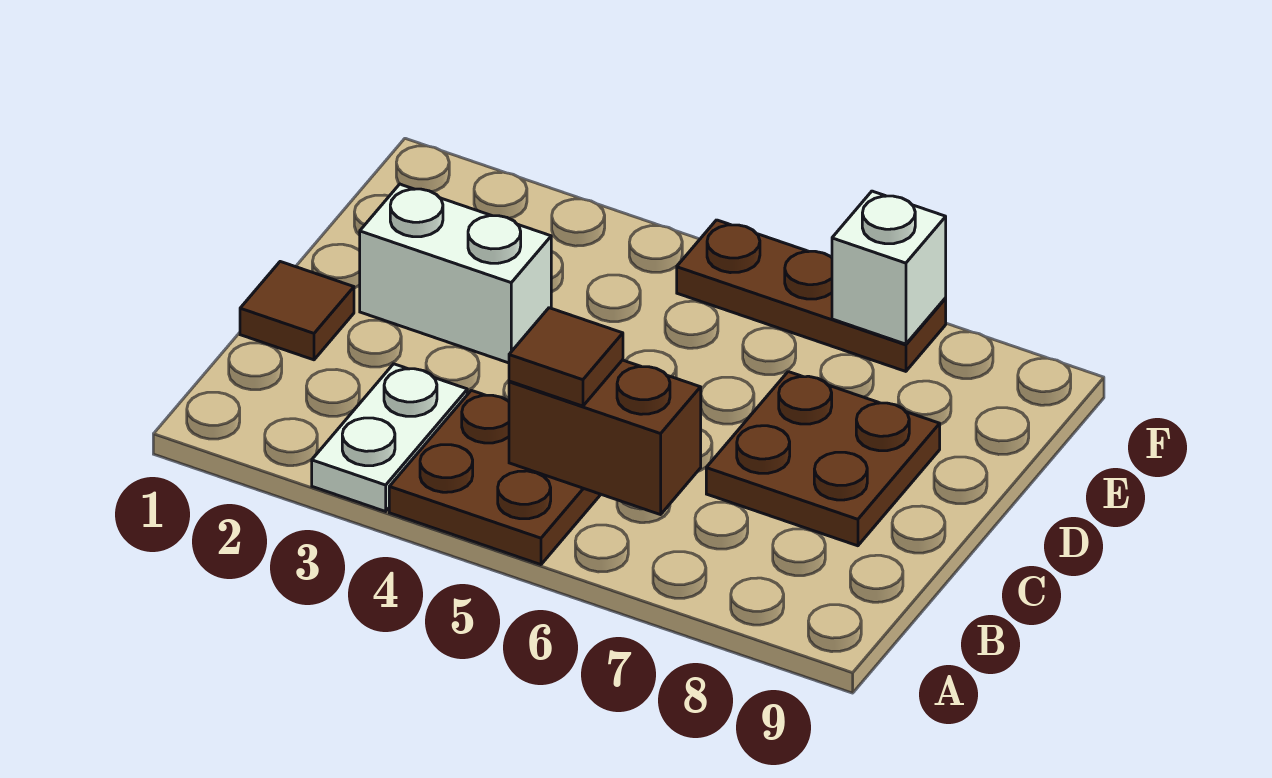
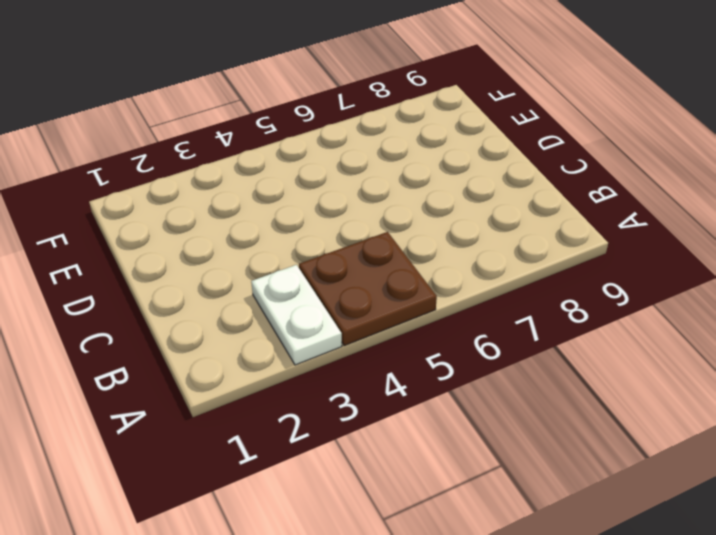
none -> brown tile C1 level 1
none -> brown plate C7:D8 level 1

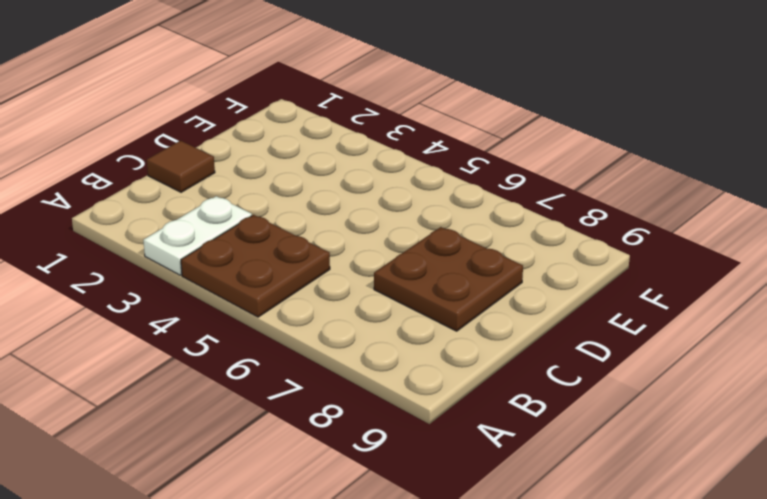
none -> white brick D2:D3 level 1
none -> brown plate F5:F7 level 1

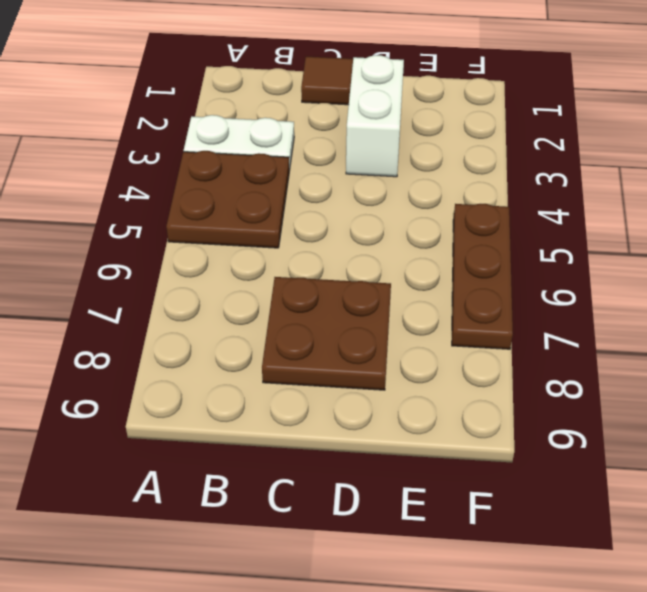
none -> brown brick B5:B6 level 2
none -> white brick F7 level 2

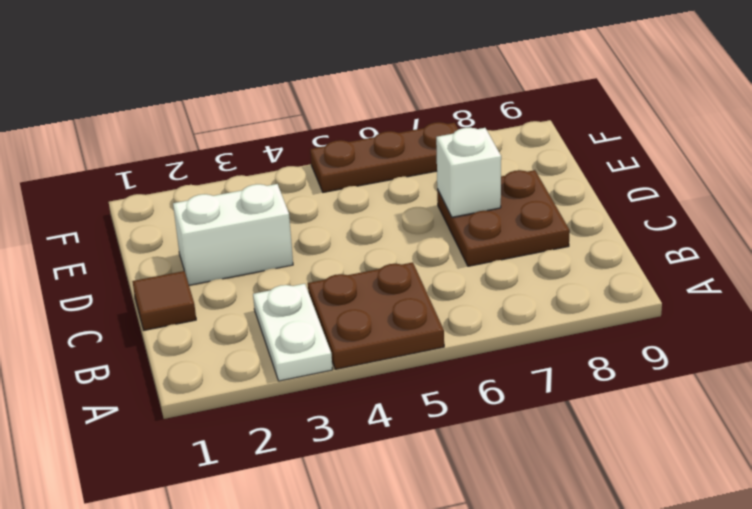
white brick D7 level 2 -> white brick F7 level 2
none -> brown brick B5:B6 level 2
none -> brown tile B5 level 3

